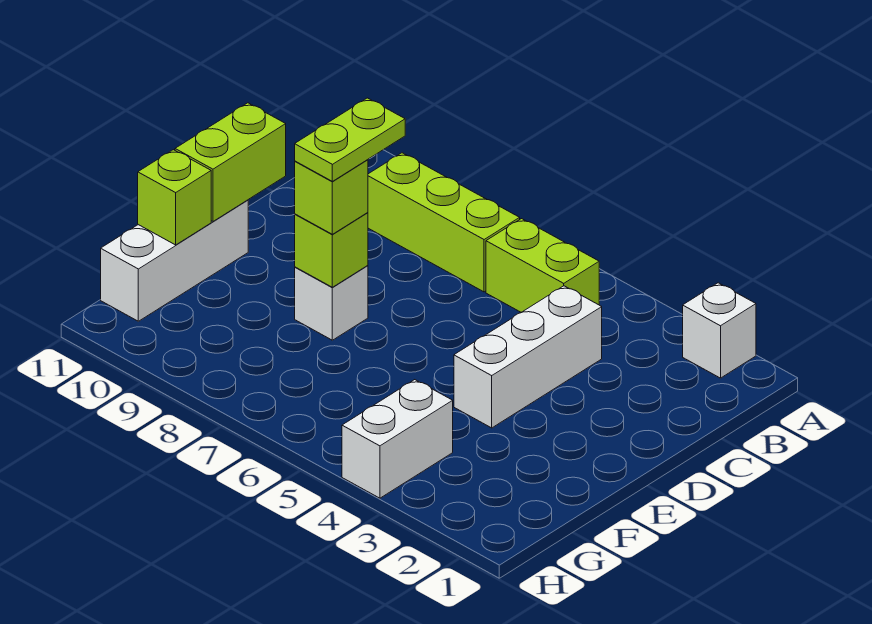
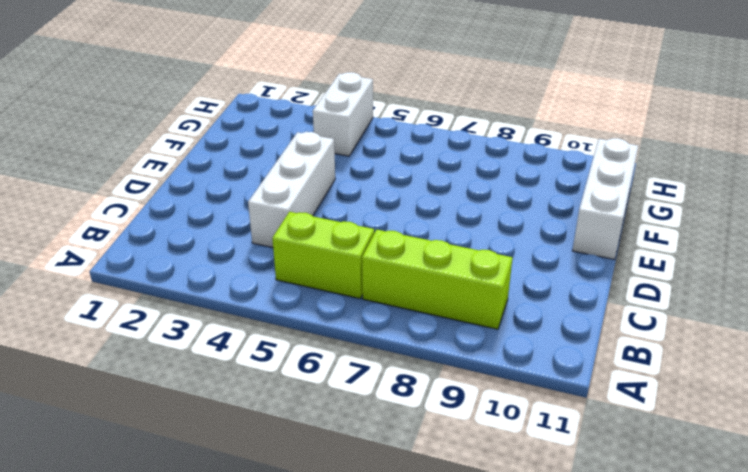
none -> white brick A2 level 1
none -> white brick E8 level 1
none -> lime brick D11:E11 level 2

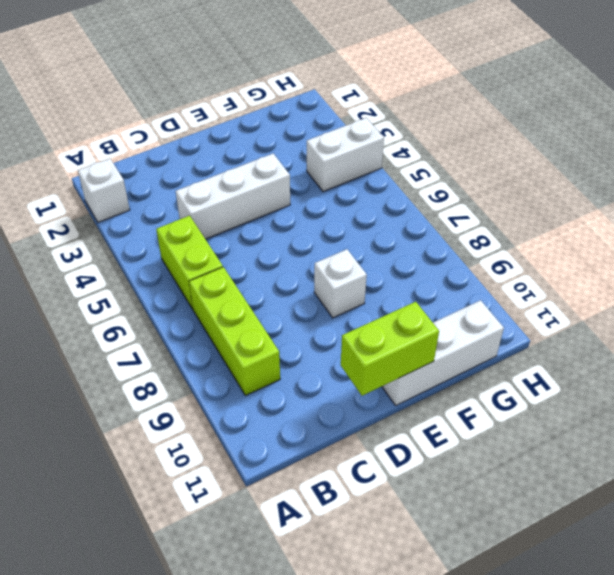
none -> lime brick E8 level 2
none -> lime brick F11 level 2
none -> lime brick E8 level 3

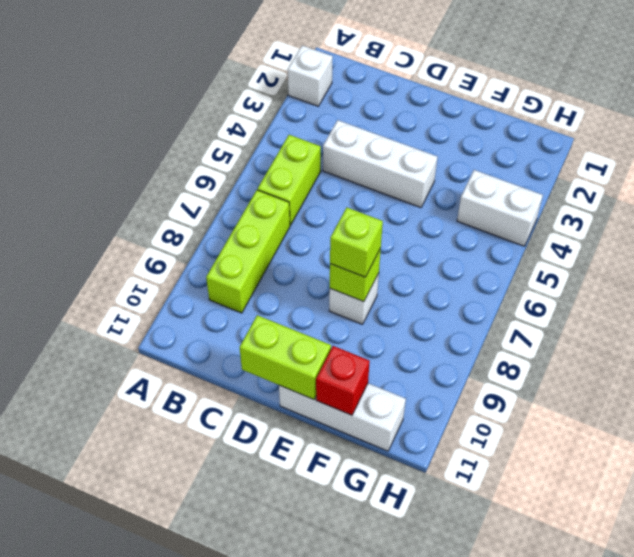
red brick F11 level 2 -> lime brick F11 level 2
none -> lime plate D8:E8 level 4

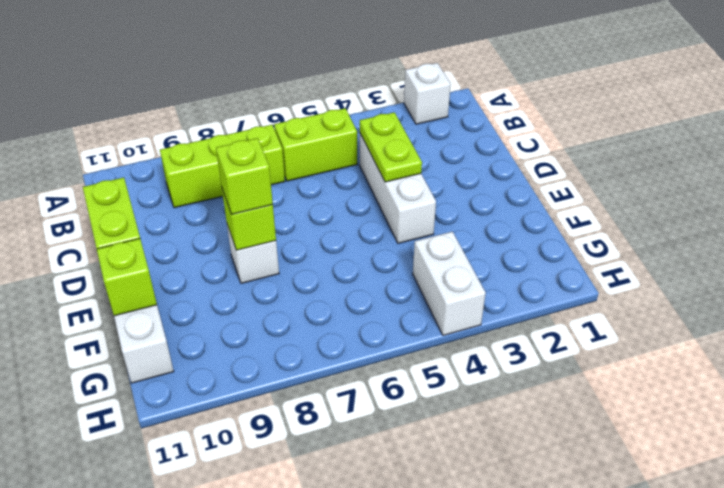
lime plate C4:D4 level 2 -> lime plate D8:E8 level 4

